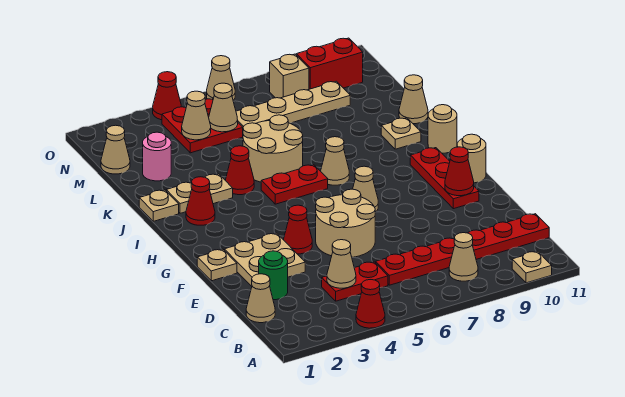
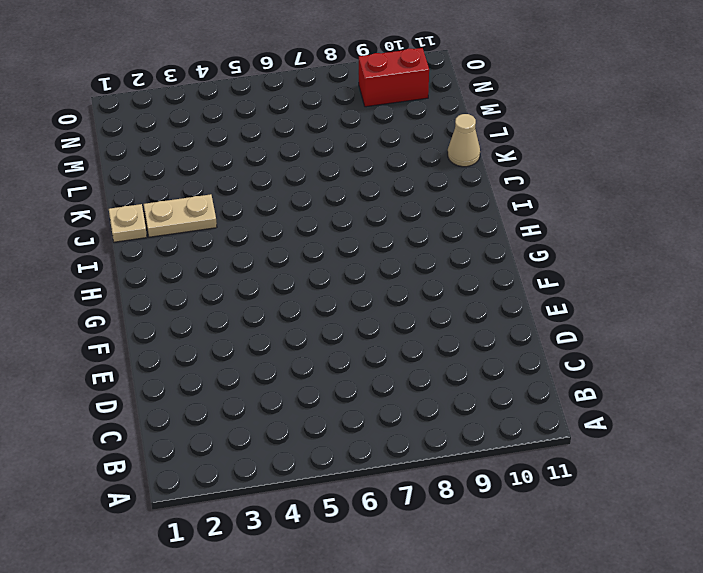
none -> red cone A4 level 1
none -> tan plate A10 level 1
none -> tan cone B8 level 1
none -> tan cone C1 level 1

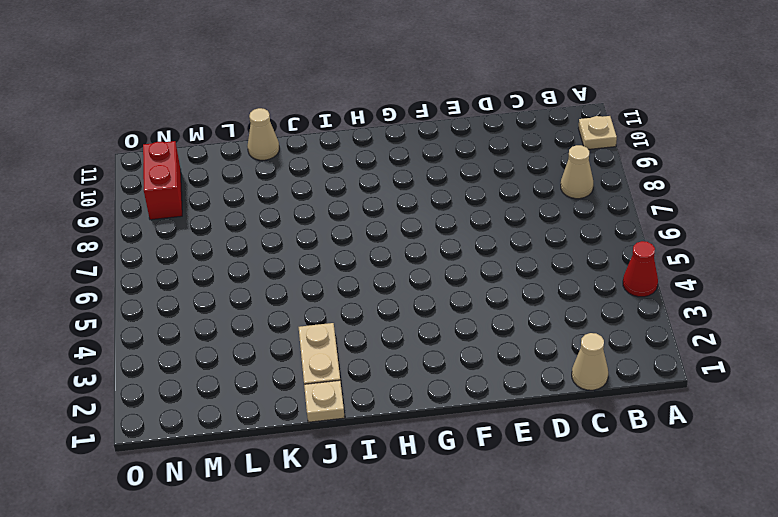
none -> red plate C4:C5 level 1
none -> red plate C6:C11 level 1
none -> green round brick D2 level 1
none -> tan plate E2:F3 level 1

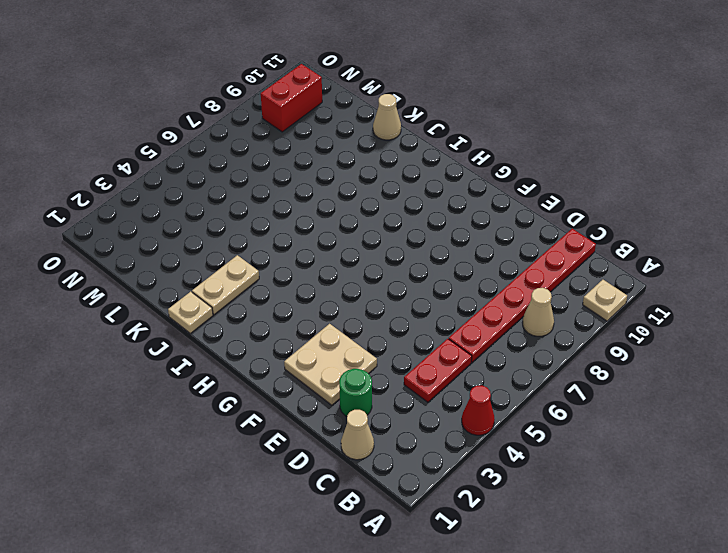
none -> tan round brick E5:F6 level 1
none -> tan plate F1 level 1
none -> red cone F4 level 1
none -> red plate F10:H10 level 1

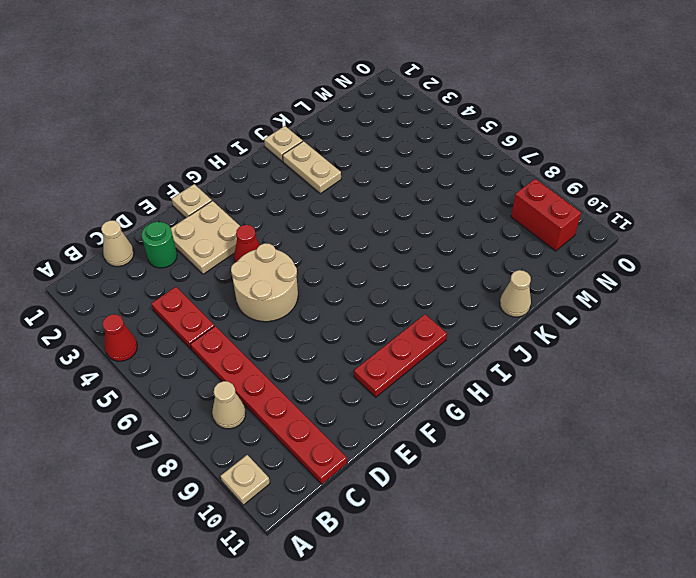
none -> tan cone G7 level 1
none -> tan round brick G11 level 1
none -> red cone I2 level 1
none -> red plate I5:I6 level 1

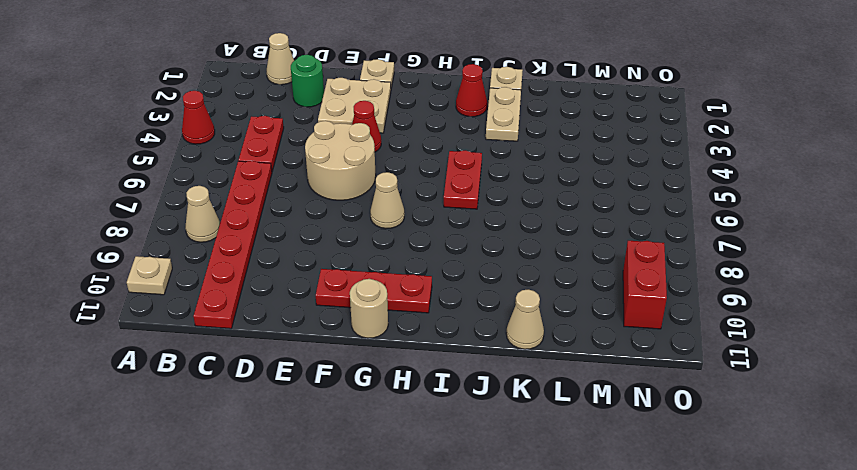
none -> tan cone I7 level 1
none -> tan round brick I11 level 1
none -> red cone J4 level 1
none -> tan round brick J5:K6 level 1

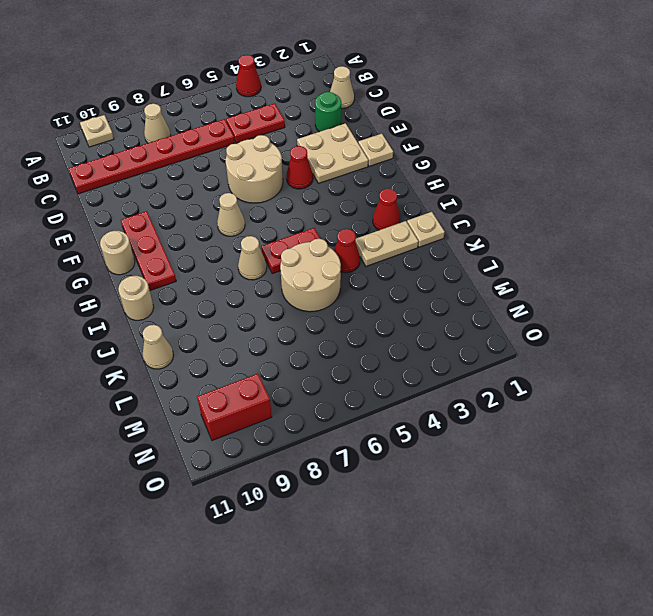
none -> tan plate J10 level 1
none -> pink round brick L2 level 1
none -> tan cone M1 level 1
none -> red plate M4:N5 level 1

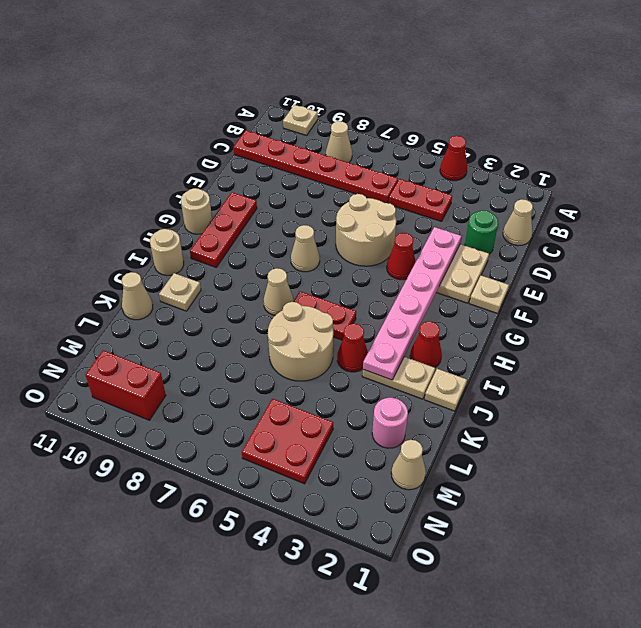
pink plate E3:J3 level 2 -> none
none -> tan plate M6:M9 level 1
none -> tan brick N8 level 1
none -> red cone O4 level 1
none -> tan cone O6 level 1

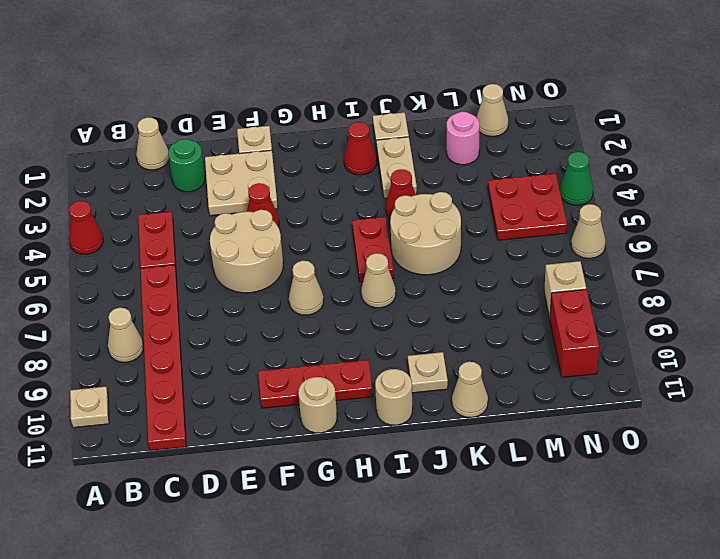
green cone O4 level 1 -> red cone O4 level 1
none -> tan plate M6:M9 level 1
none -> tan cone C4 level 2
none -> red cone F10 level 2
none -> tan cone M4 level 2

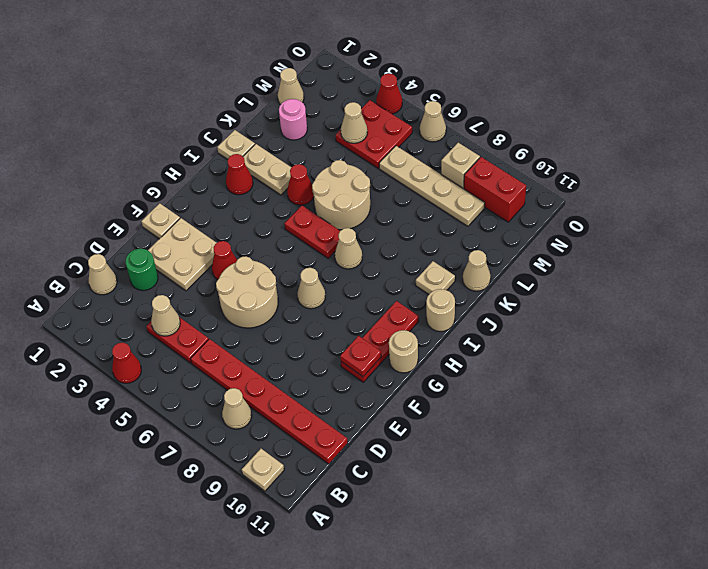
red plate F10 level 2 -> red cone F10 level 2
none -> tan cone M5 level 2

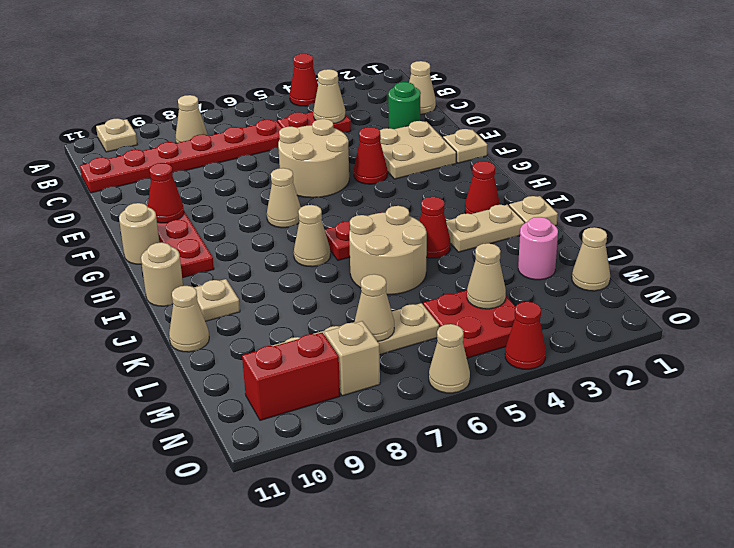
tan cone M7 level 2 -> tan cone M5 level 2

